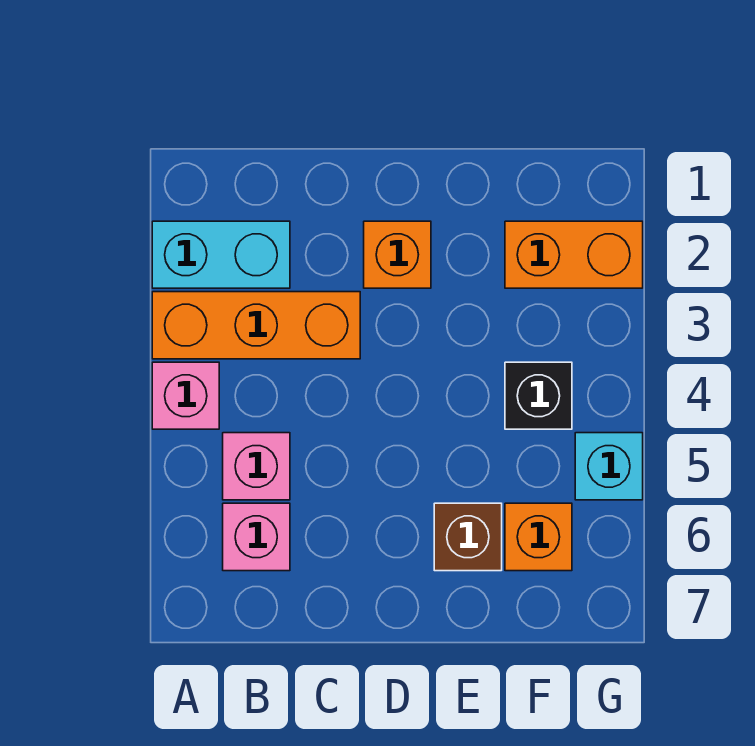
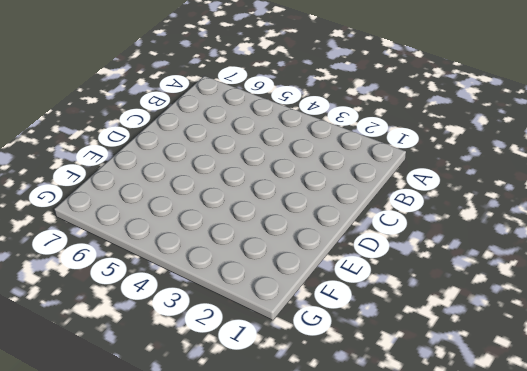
none -> cyan brick A2:B2 level 1
none -> orange brick A3:C3 level 1

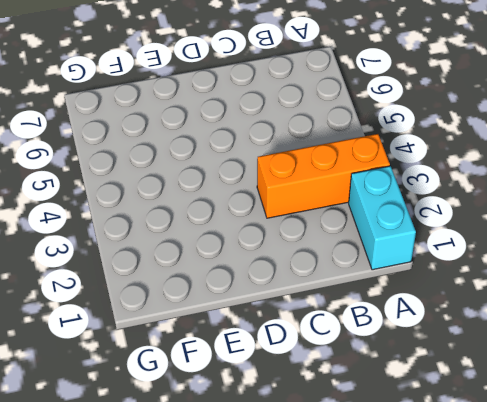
cyan brick A1:A2 level 1 -> cyan brick A2:B2 level 1
none -> pink brick A4 level 1
none -> pink brick B5 level 1

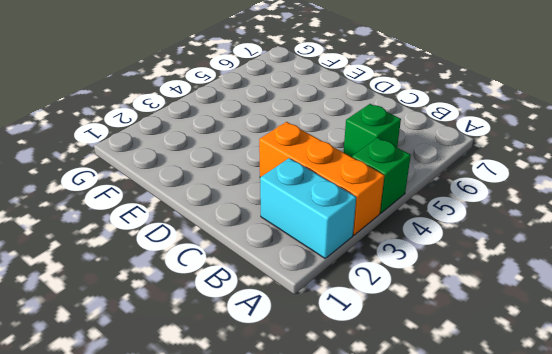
green brick A4 level 1 -> pink brick A4 level 1
green brick B5 level 1 -> pink brick B5 level 1
none -> pink brick B6 level 1
none -> orange brick D2 level 1

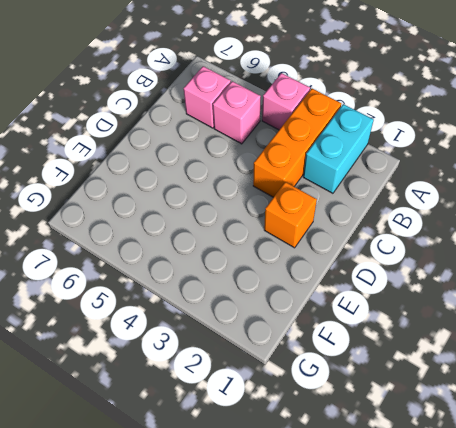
none -> brown brick E6 level 1
none -> orange brick F2:G2 level 1

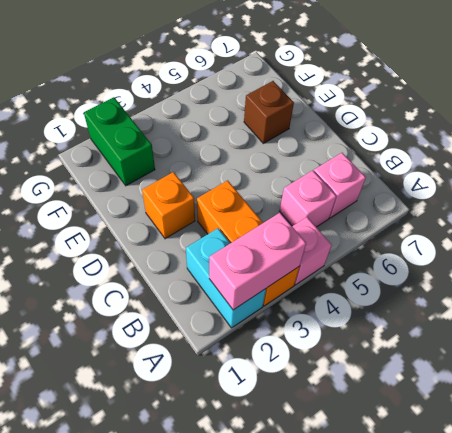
pink brick A2:A3 level 2 -> none
green brick F2:G2 level 1 -> orange brick F2:G2 level 1
none -> black brick F4 level 1
none -> orange brick F6 level 1

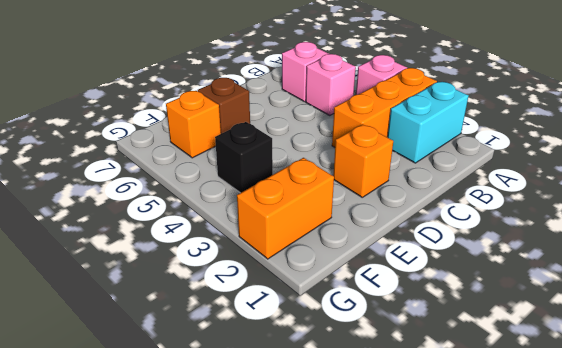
none -> cyan brick G5 level 1

